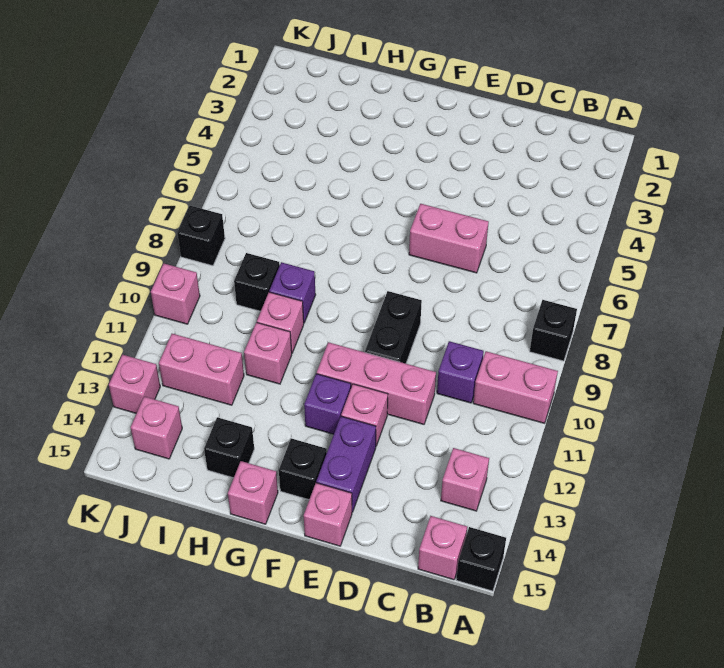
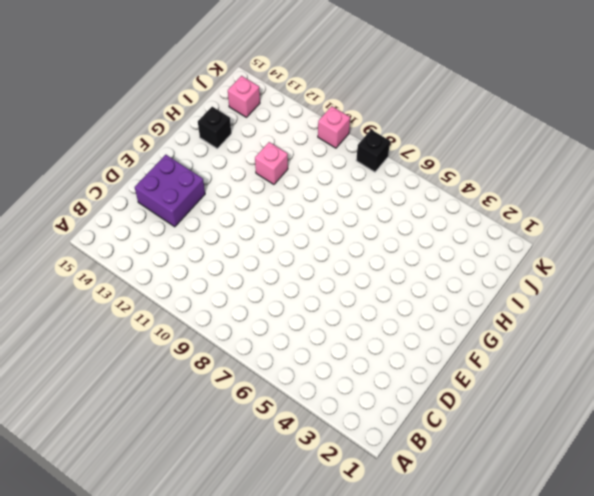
purple brick D13:E14 level 1 -> purple brick E13:E14 level 1
none -> black brick A8 level 1
none -> pink brick A10:B10 level 1
none -> black brick A15 level 1

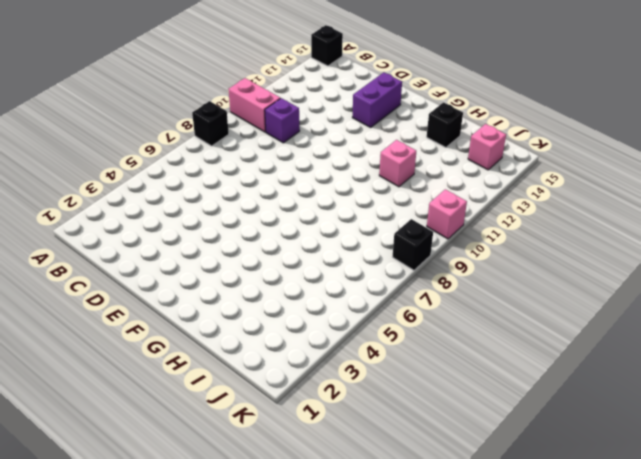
none -> pink brick B13 level 1
none -> pink brick B15 level 1
none -> pink brick D6:E6 level 1

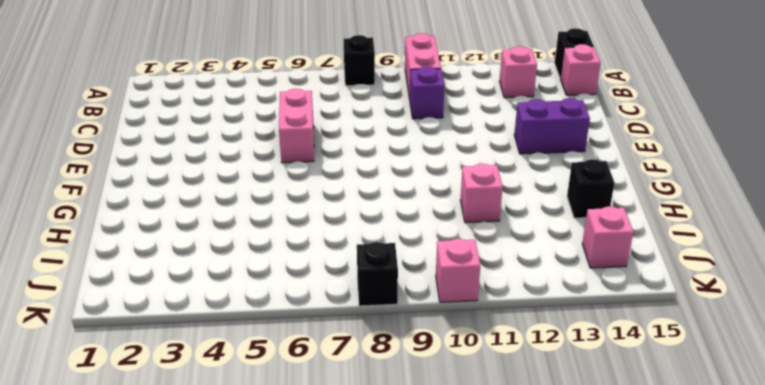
none -> pink brick D11:F11 level 1
none -> black brick E9:E10 level 1
none -> pink brick E12 level 1

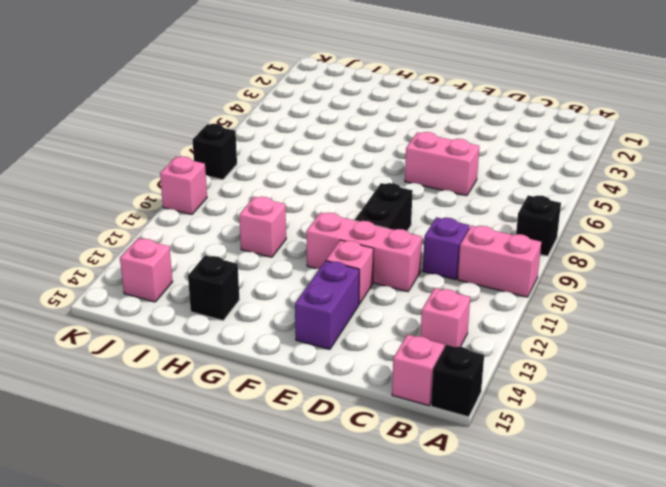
none -> pink brick E15 level 1
none -> purple brick F12 level 1
none -> black brick F14 level 1

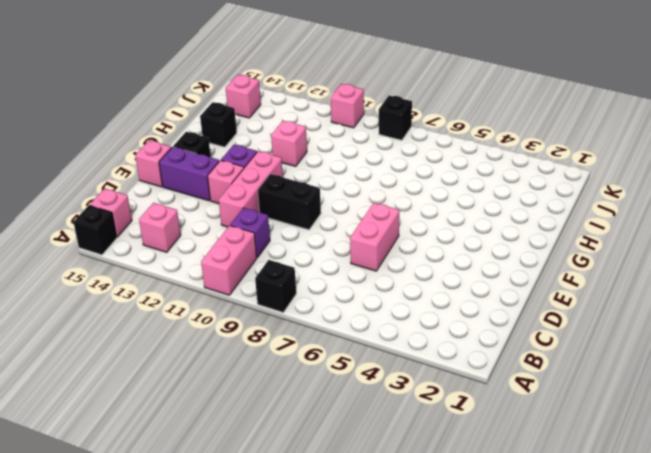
none -> pink brick G15 level 1
none -> purple brick H9 level 1
none -> pink brick H10 level 1

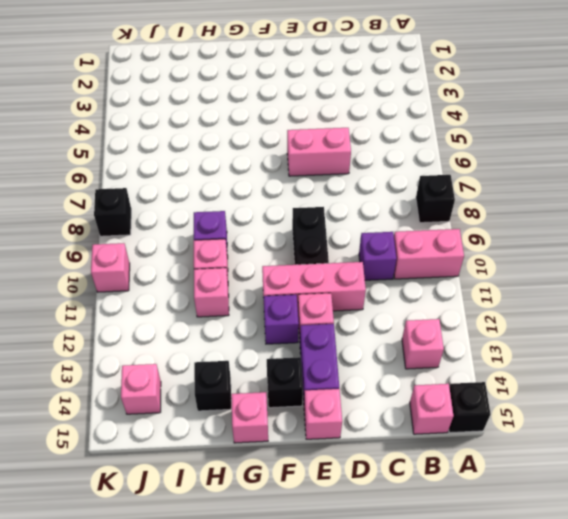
none -> black brick I9 level 1
none -> pink brick I12:J12 level 1
none -> pink brick K13 level 1

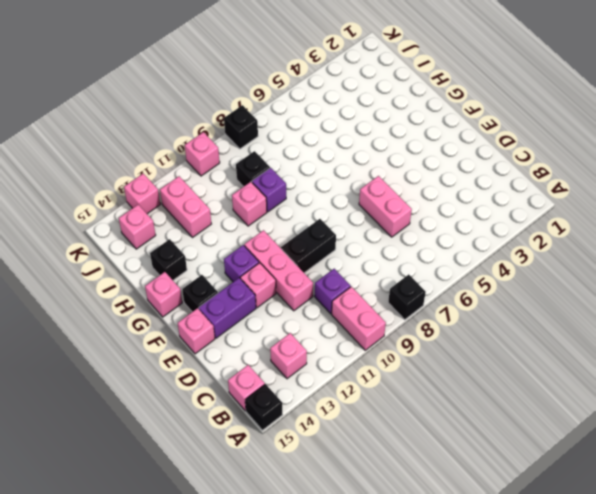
none -> pink brick H11 level 1

